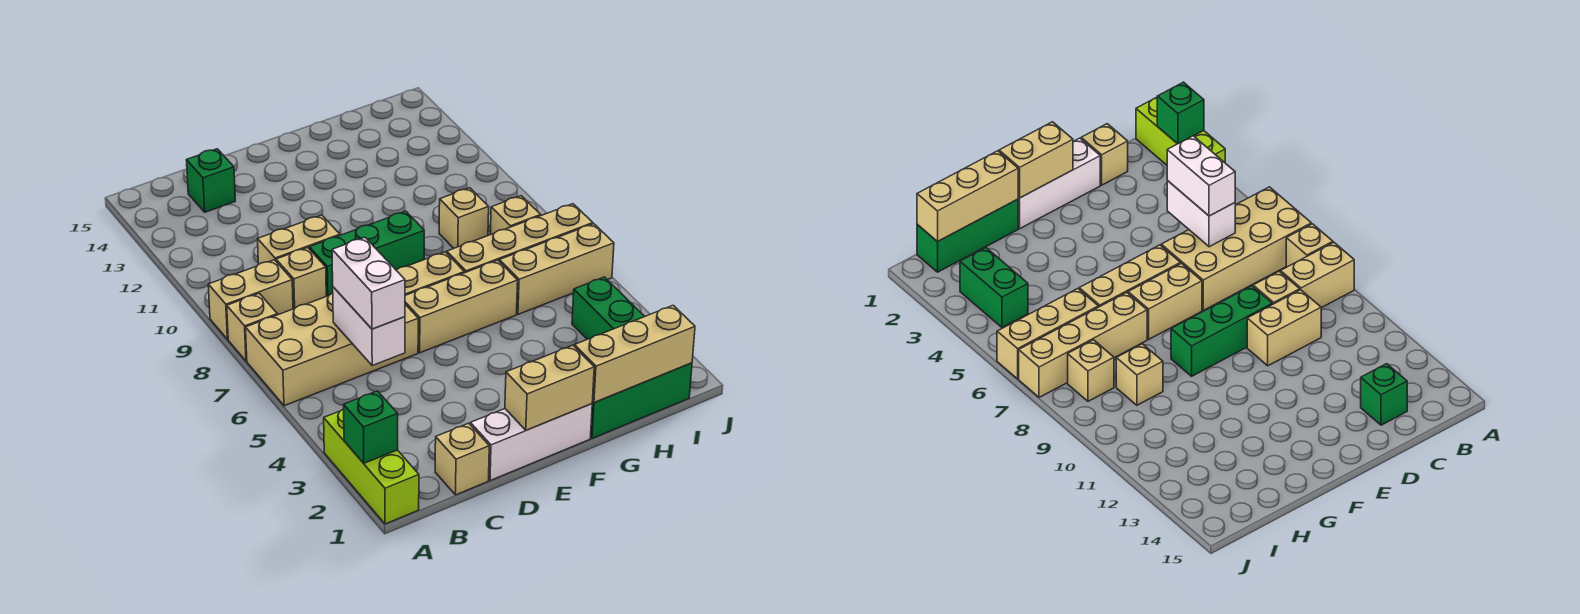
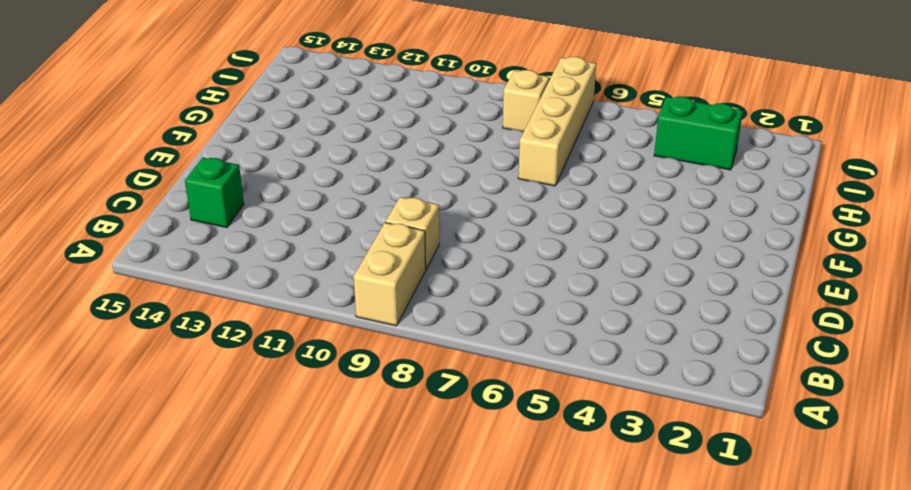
none -> lime brick A1:A3 level 1
none -> tan brick A6:D7 level 1
none -> tan brick A8 level 1

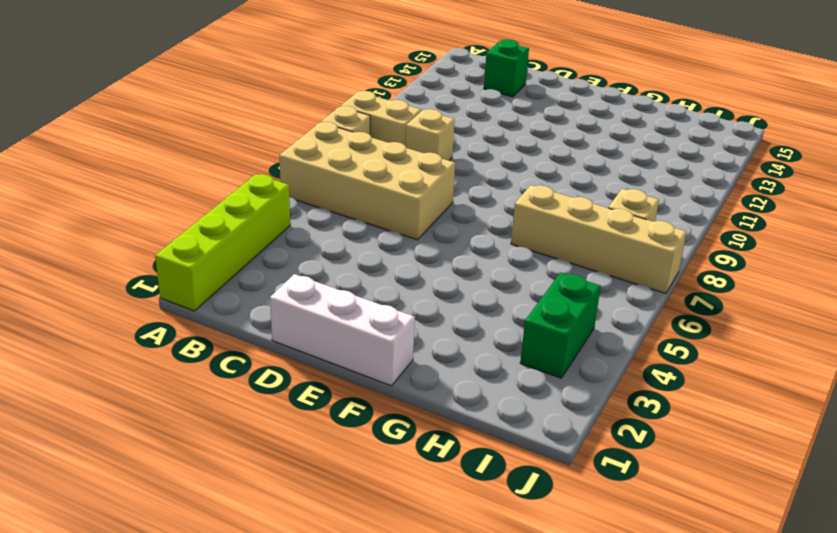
lime brick A1:A4 level 1 -> lime brick A1:A3 level 1
none -> tan brick C1 level 1
none -> tan brick C10:D10 level 1
none -> green brick D9:F9 level 1

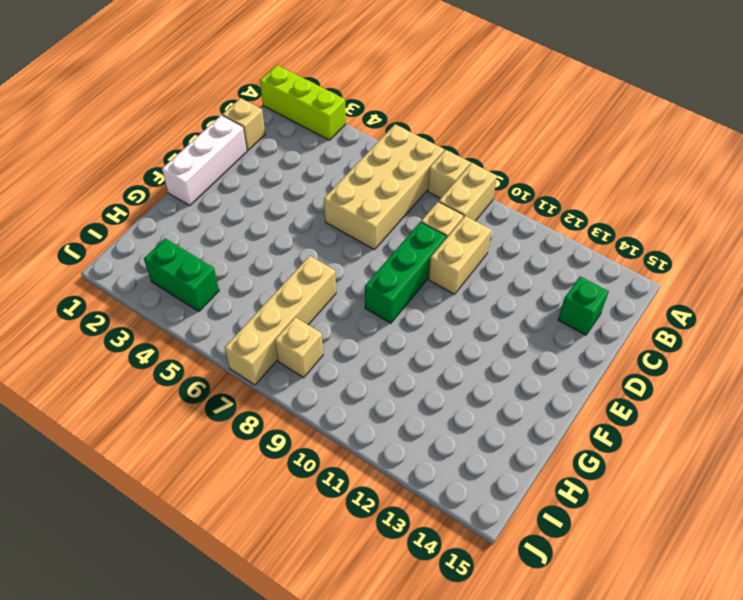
none -> tan brick E6:G6 level 1
none -> tan brick E7:F7 level 1
none -> green brick G1:I1 level 1

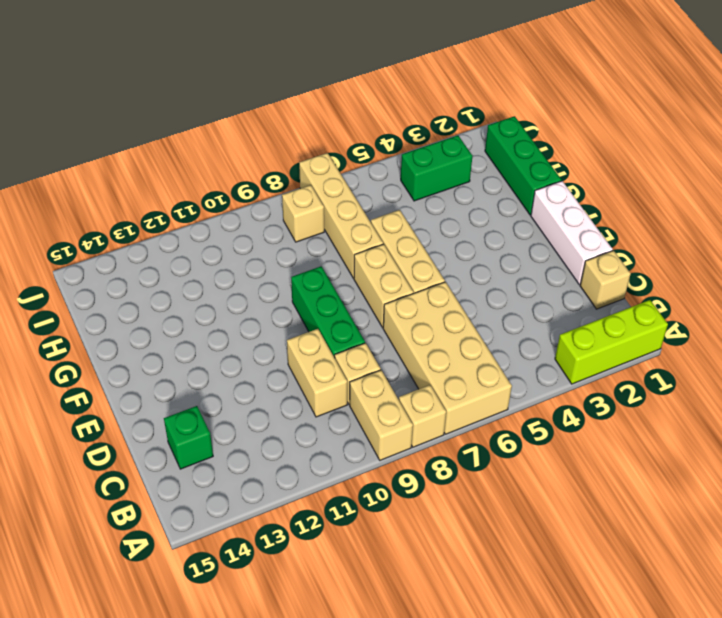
none -> tan brick H6:J6 level 1
none -> tan brick H9 level 1
none -> green brick A2 level 2

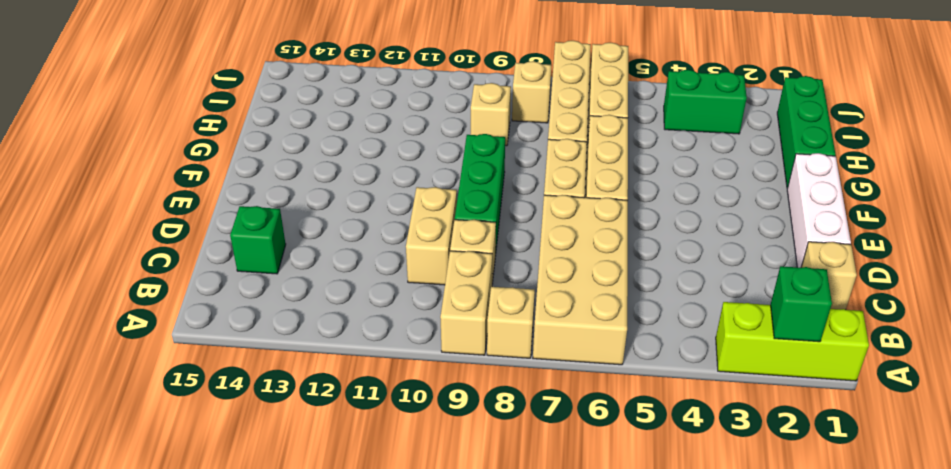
none -> white brick C5:C6 level 2
none -> tan brick E1:F1 level 2
none -> tan brick G1:I1 level 2

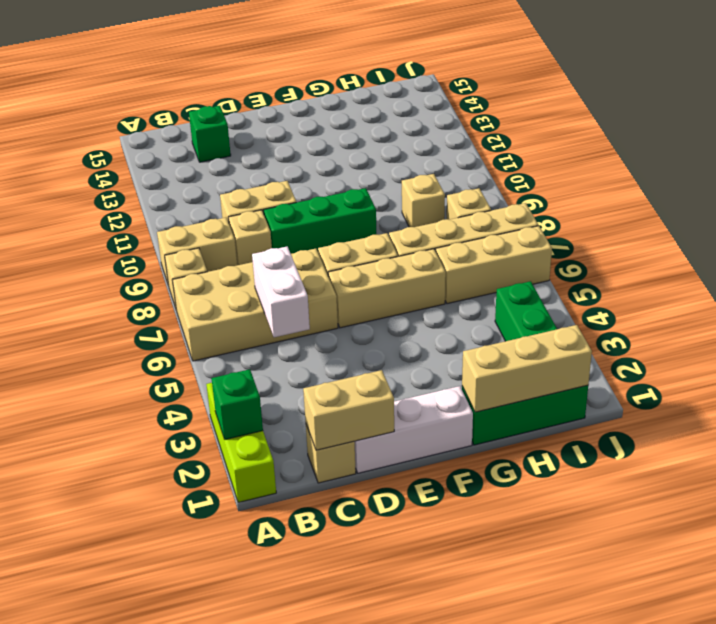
tan brick C1:D1 level 2 -> tan brick E1:F1 level 2
none -> white brick C5:C6 level 3

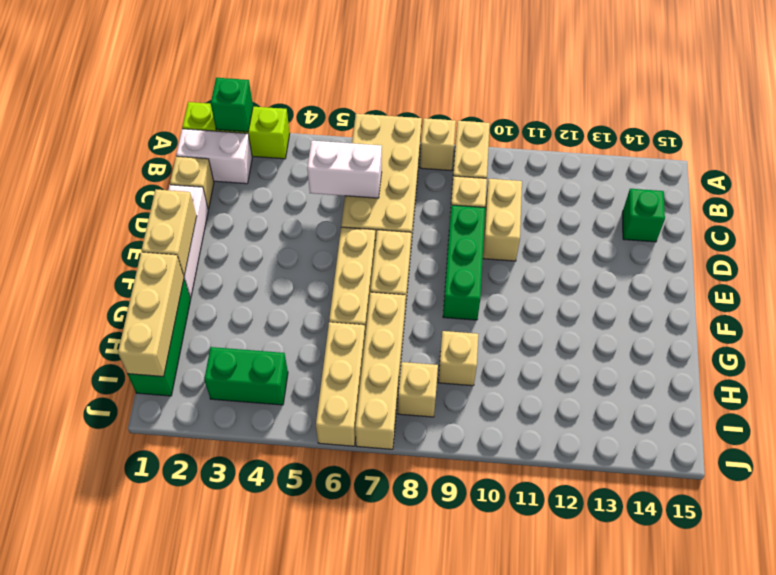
white brick B1:B2 level 1 -> white brick C5:C6 level 3

